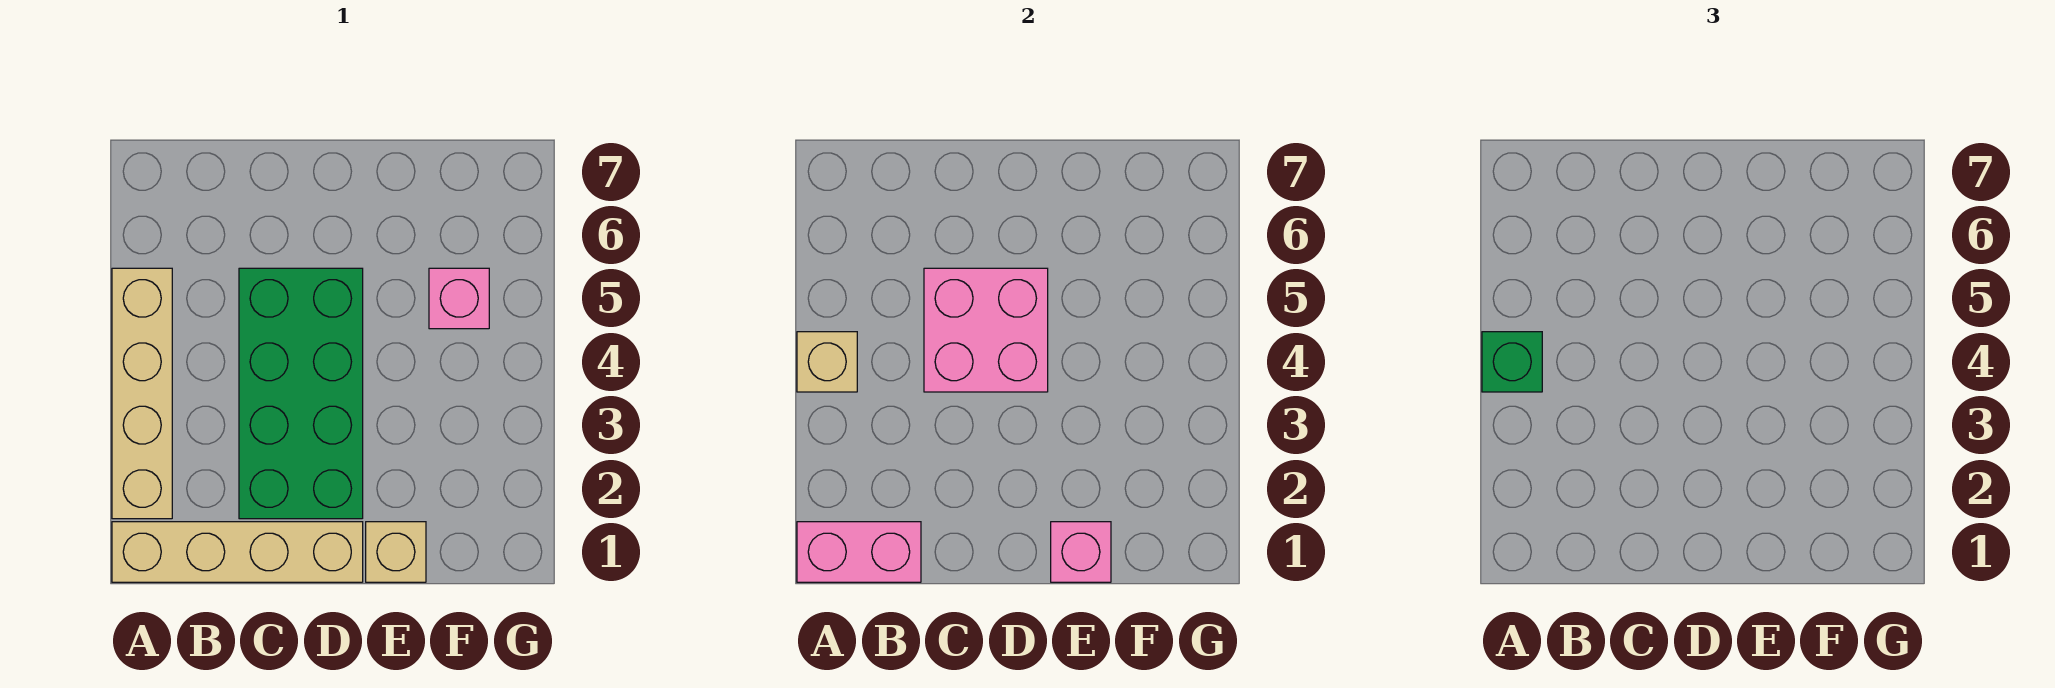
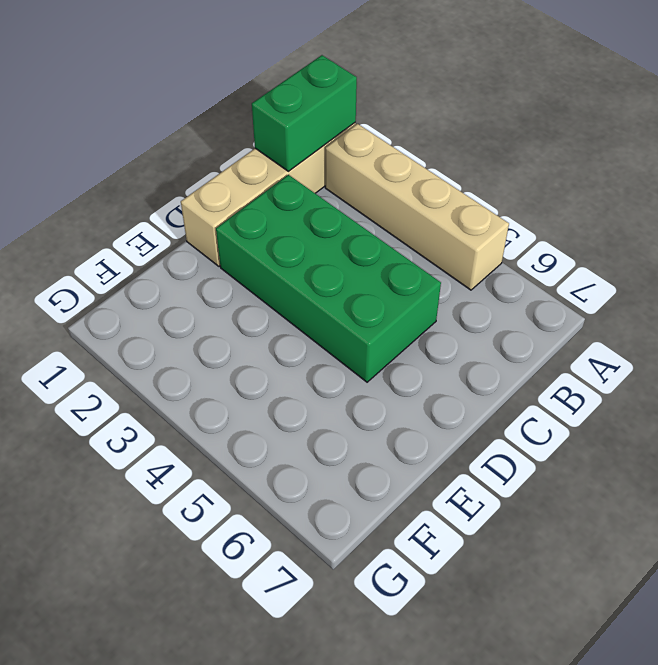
green brick A1:B1 level 2 -> pink brick A1:B1 level 2
none -> tan brick E1 level 1
none -> pink brick F5 level 1

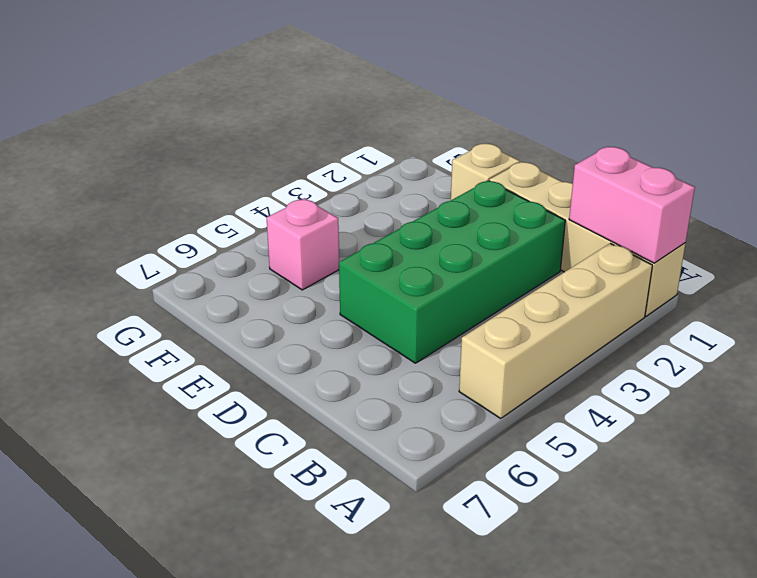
none -> tan brick A4 level 2
none -> pink brick C4:D5 level 2

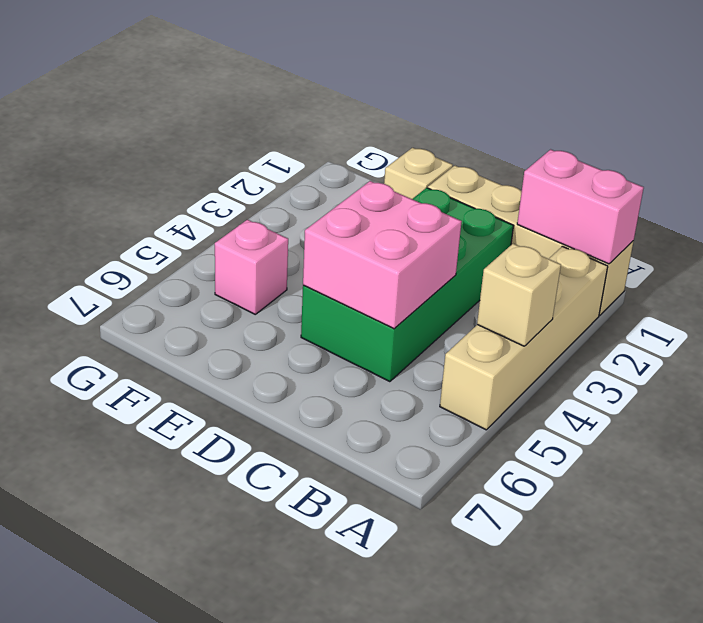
none -> pink brick E1 level 2
none -> green brick A4 level 3

